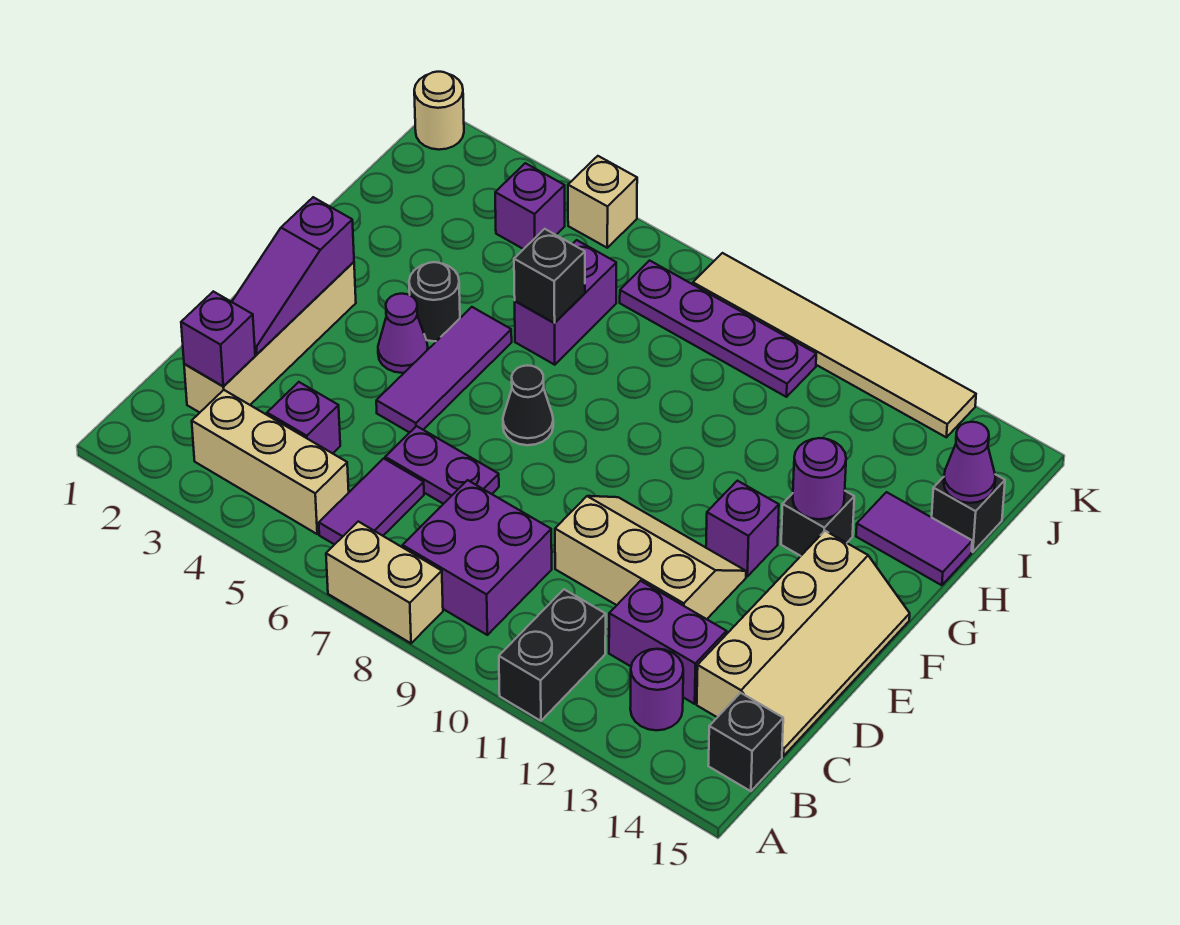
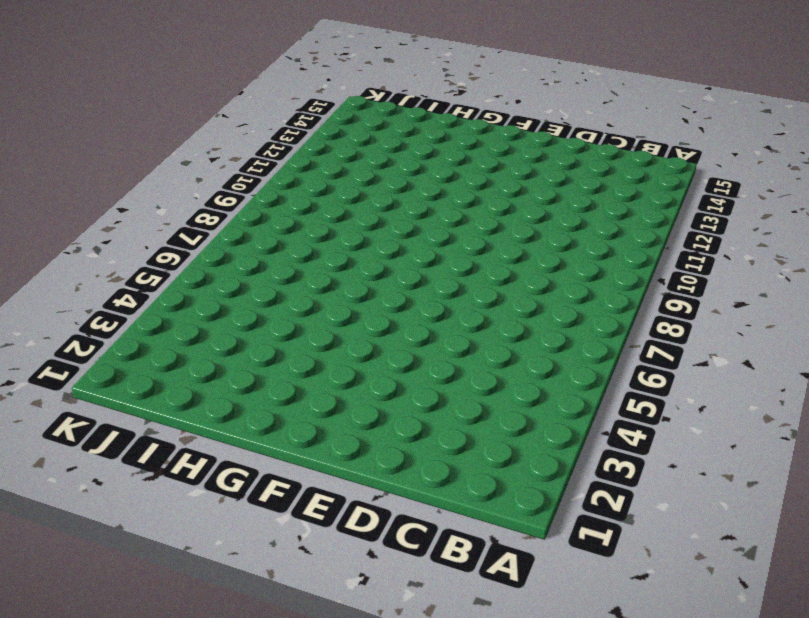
none -> tan brick A7:A8 level 1
none -> black brick A11:B11 level 1
none -> tan brick B3:B5 level 1
none -> purple tile B6:C6 level 1

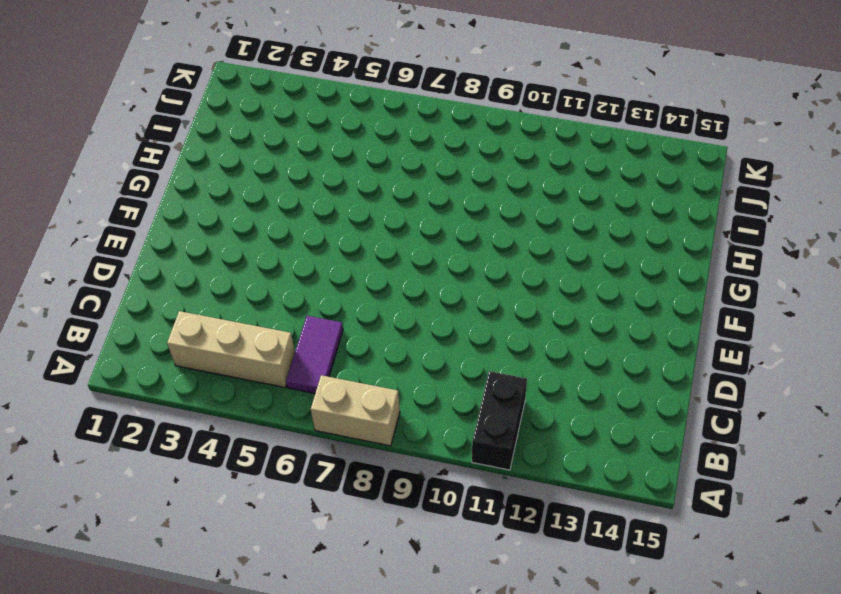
none -> purple brick B8:C9 level 1
none -> purple round brick B13 level 1
none -> black brick B15 level 1
none -> tan brick C2:F2 level 1

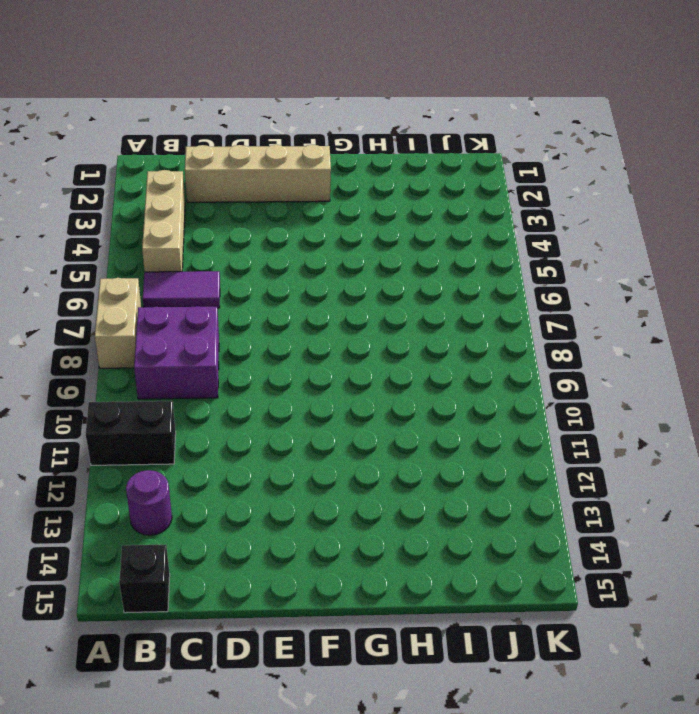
none -> purple brick C4 level 1
none -> purple brick C12:C13 level 1
none -> tan slope C14:F15 level 1 top 14
none -> purple plate D6:D7 level 1

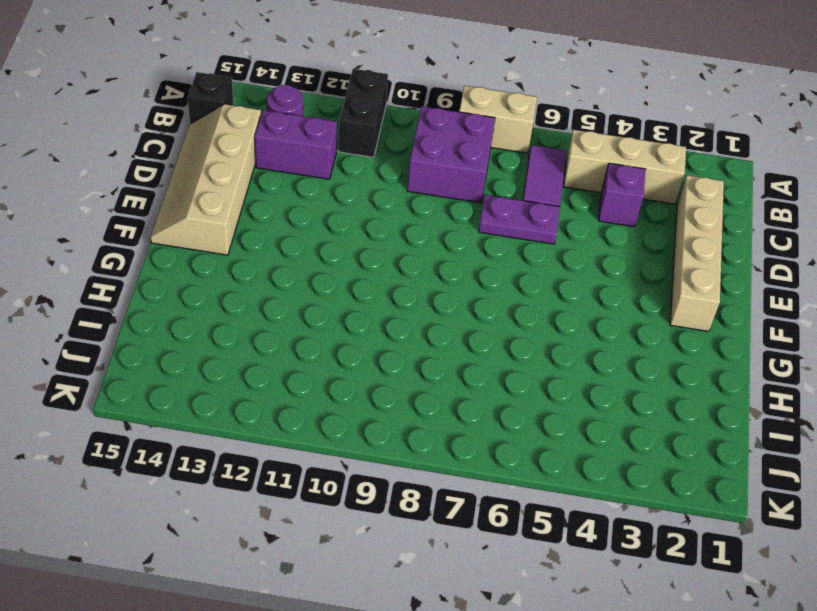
none -> tan slope D10:E12 level 1 top D
none -> purple tile E5:G5 level 1
none -> purple cone F4 level 1
none -> black cone F7 level 1

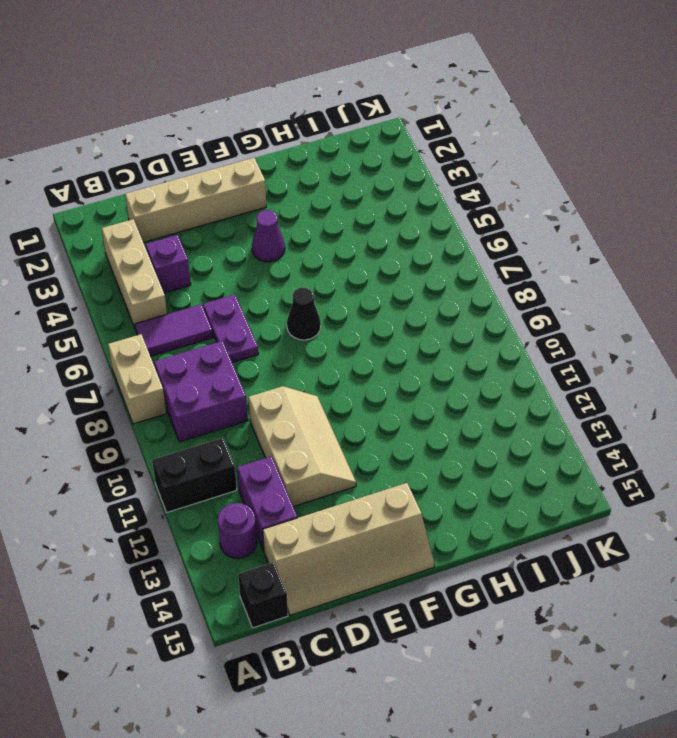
none -> purple tile E5:G5 level 1
none -> purple brick F12 level 1
none -> black round brick G4 level 1
none -> black brick G13 level 1

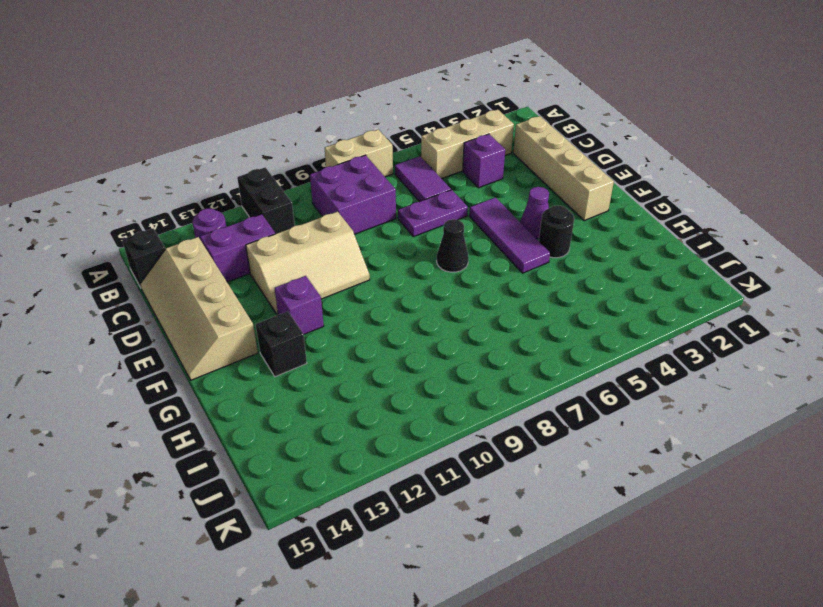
none -> purple brick H6:I6 level 1
none -> purple tile H14:H15 level 1
none -> black brick I15 level 1
none -> purple brick J4 level 1

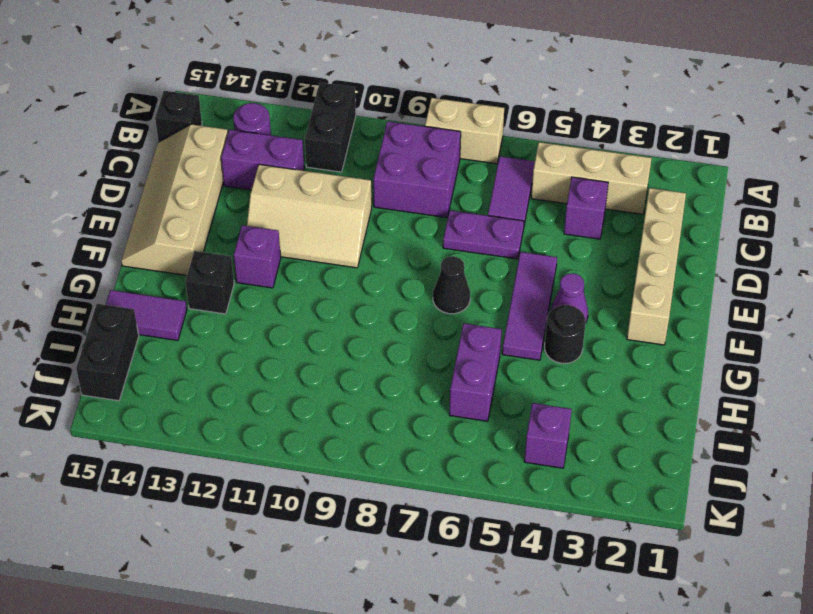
black brick I15:J15 level 1 -> black brick I15 level 1
none -> purple plate J7:J10 level 1
none -> tan round brick K1 level 1
none -> tan brick K5 level 1
none -> tan tile K8:K13 level 1

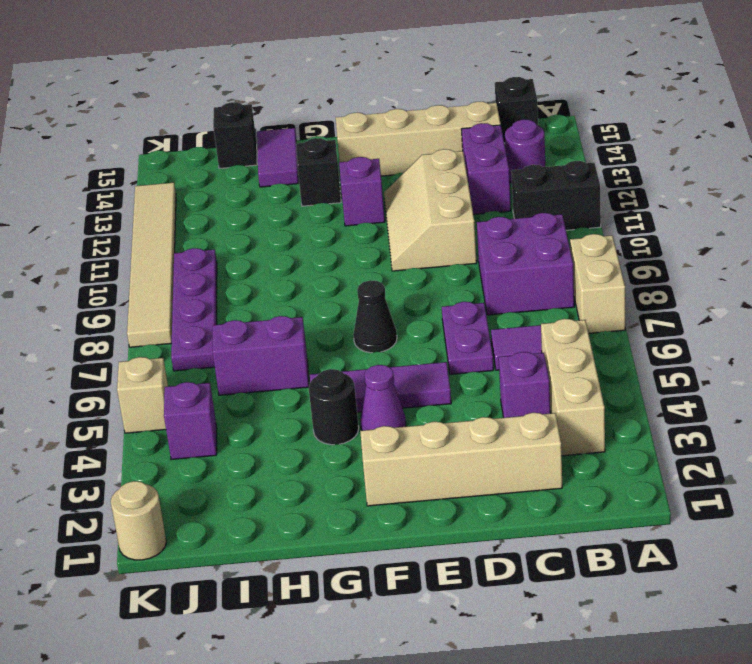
none -> purple brick C2 level 2
none -> purple slope D2:F2 level 2 top F
none -> purple round brick G13 level 2
none -> black brick H6 level 2

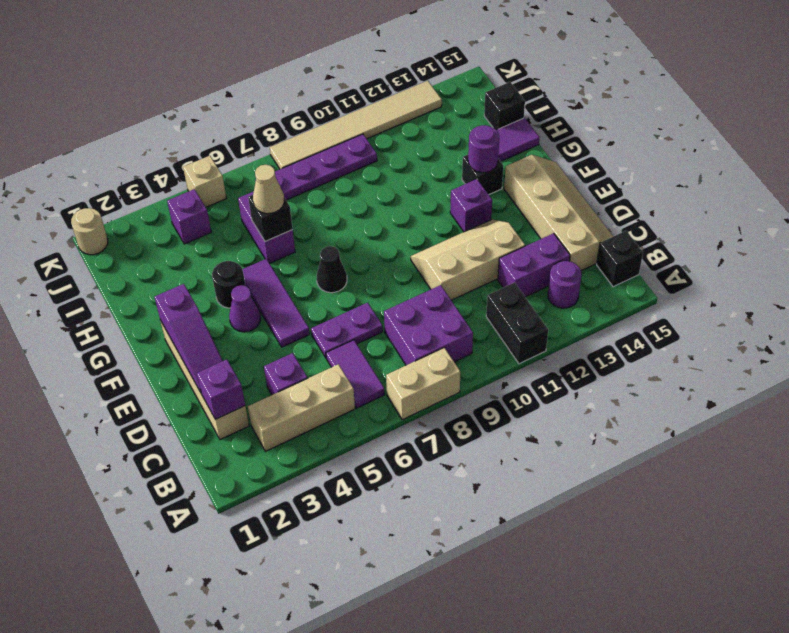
tan cone H6 level 3 -> none
none -> purple cone I15 level 2

